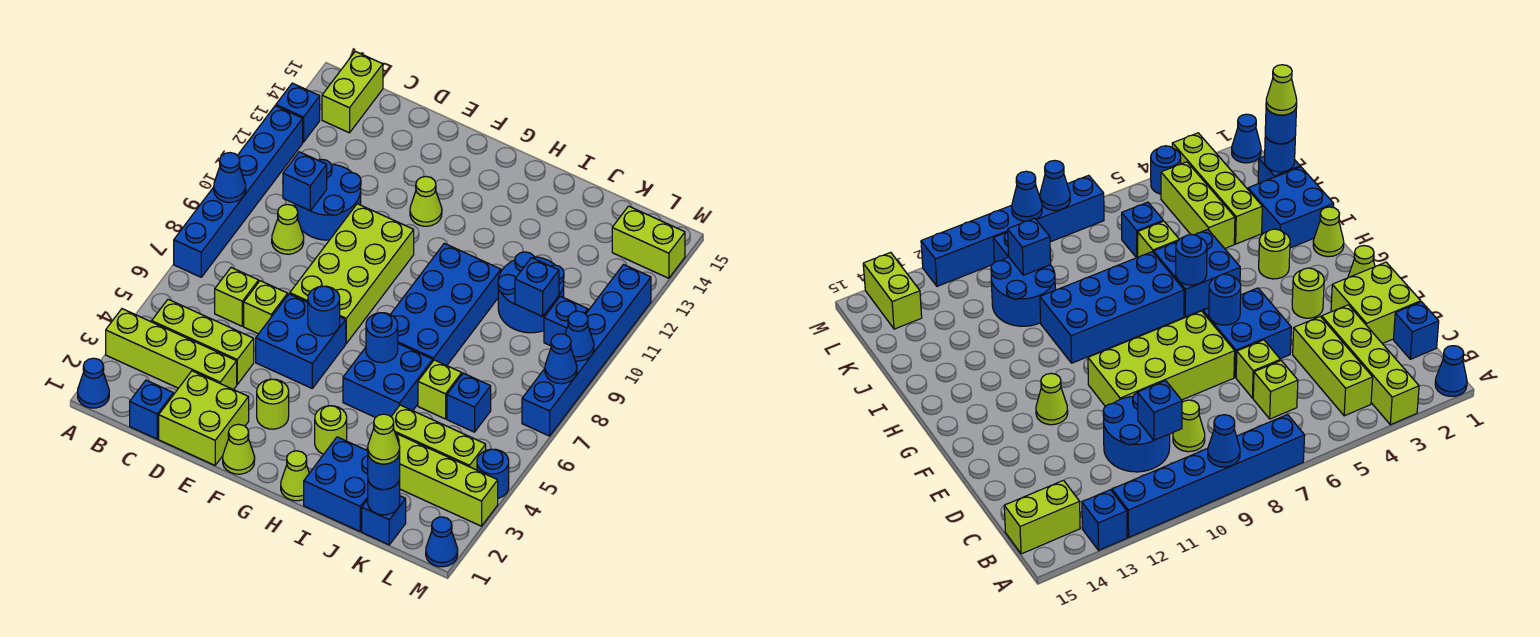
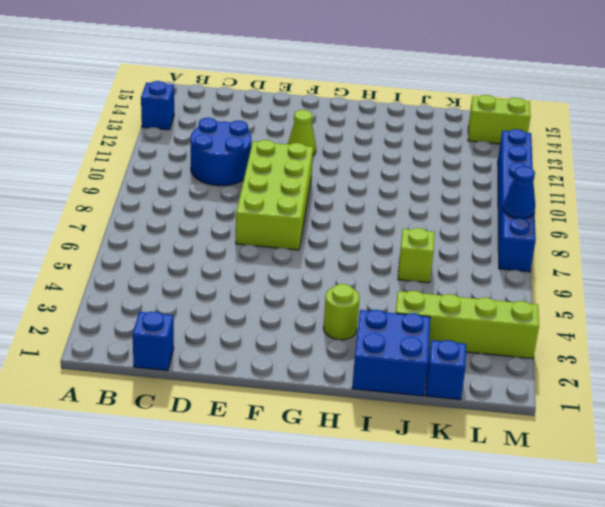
none -> blue cone A1 level 1
none -> lime brick A3:D3 level 1
none -> blue brick A7:A12 level 1
none -> lime brick B4:D4 level 1

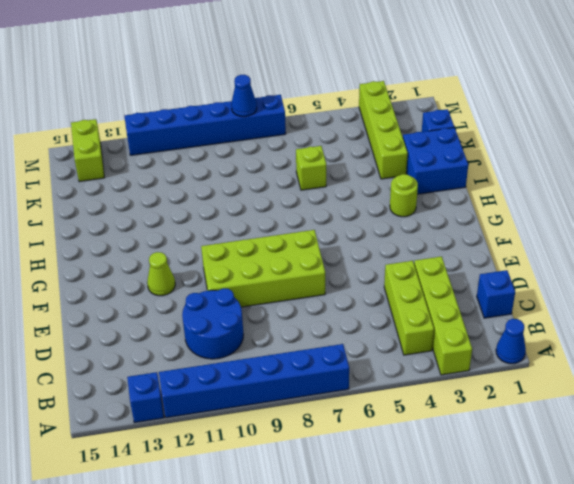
none -> lime brick B14:B15 level 1
none -> lime brick C6 level 1
none -> lime cone C9 level 1
none -> lime brick D1:E2 level 1

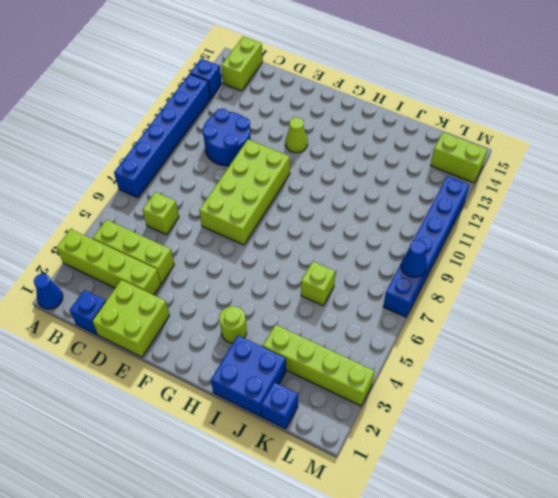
none -> lime cone C9 level 1
none -> lime brick D6 level 1
none -> blue brick E5:F6 level 1
none -> lime cone F1 level 1

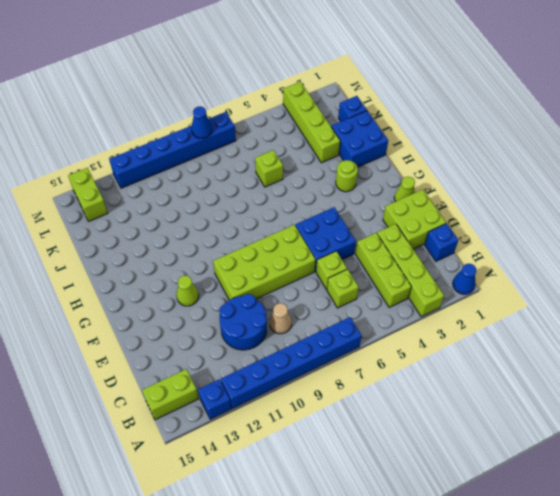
tan cone C9 level 1 -> lime cone C9 level 1
none -> lime round brick F3 level 1
none -> lime cone H1 level 1
none -> blue brick H5:I6 level 1
none -> blue brick H7:I10 level 1

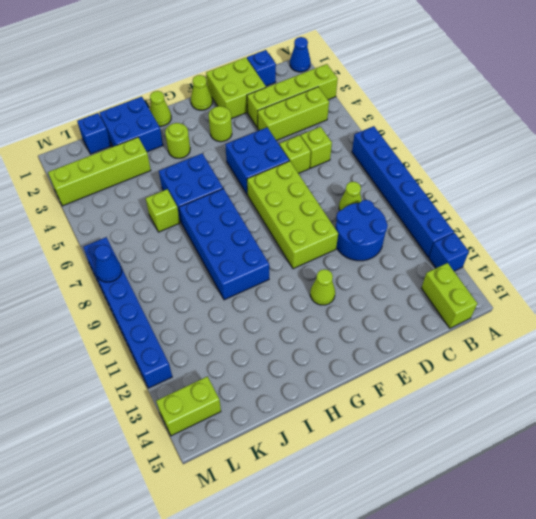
none -> lime brick J4:L4 level 1
none -> blue round brick J10:K11 level 1
none -> blue brick K6 level 1
none -> blue brick L10 level 1

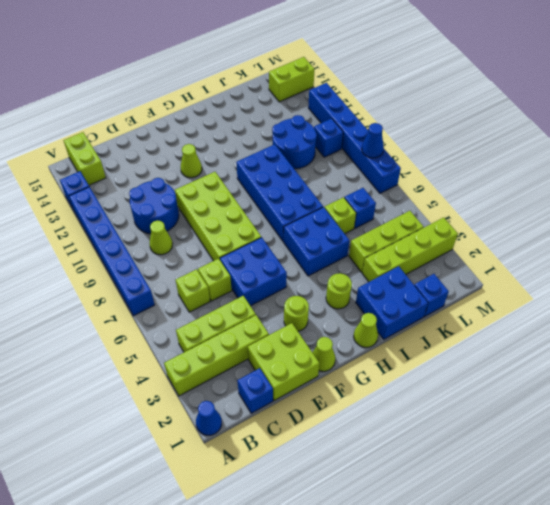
none -> blue cone M1 level 1
none -> blue round brick M4 level 1
none -> blue cone A9 level 2
none -> blue brick C10 level 2

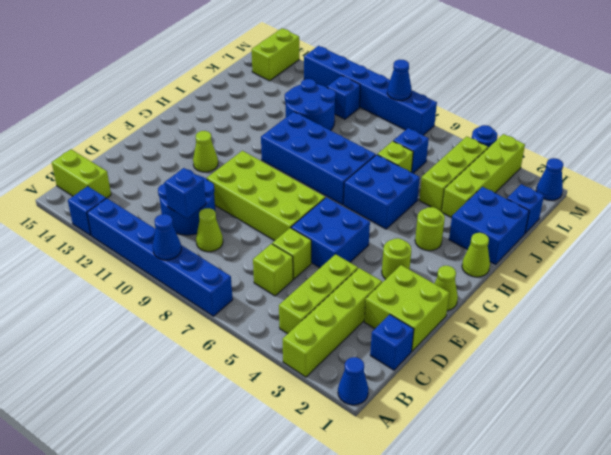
none -> blue round brick F6 level 2
none -> blue round brick H6 level 2
none -> blue round brick K1 level 2
none -> blue brick K10 level 2

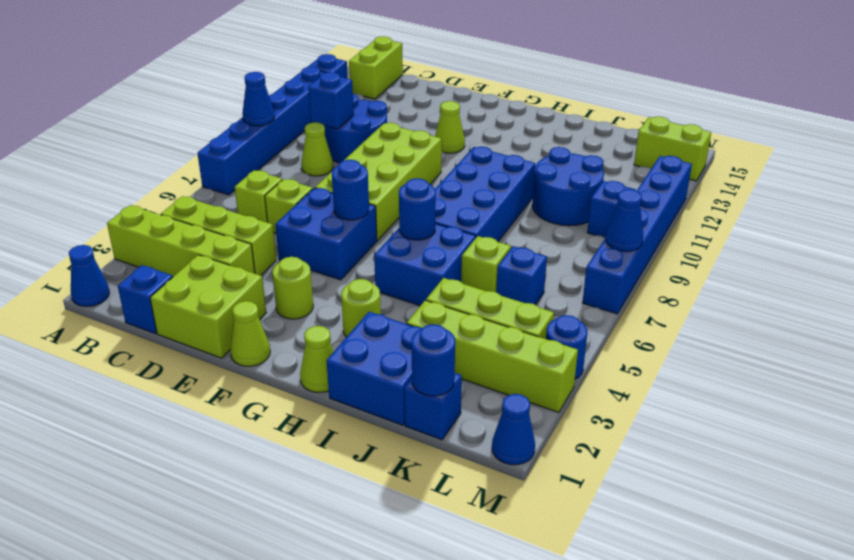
none -> blue brick K10 level 2
none -> blue cone M9 level 2
none -> blue round brick K1 level 3
none -> lime cone K1 level 4

